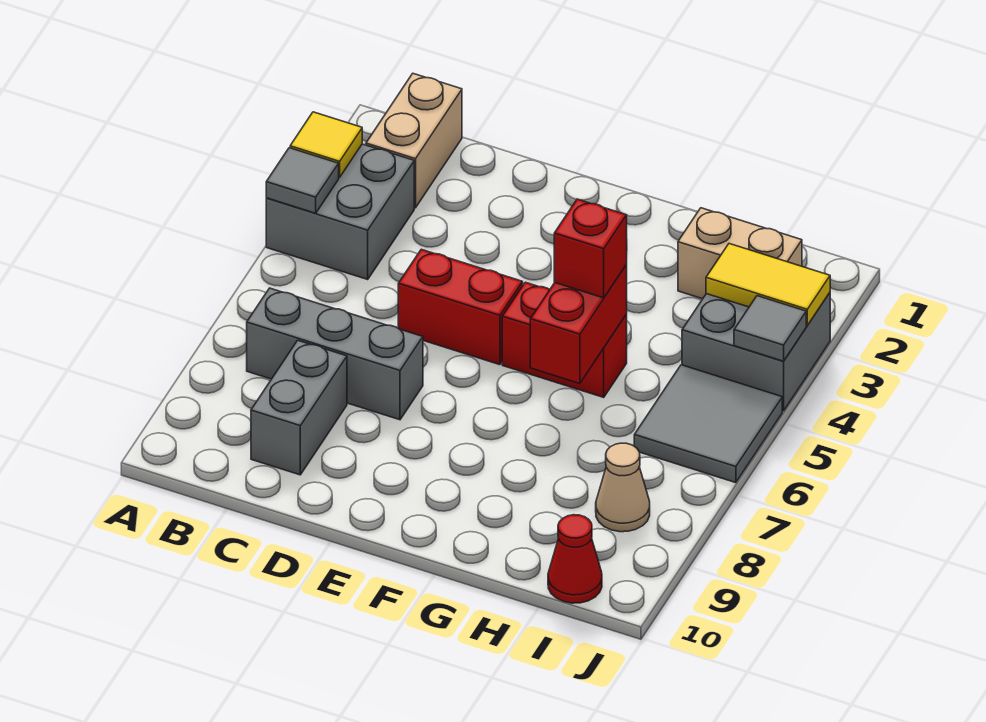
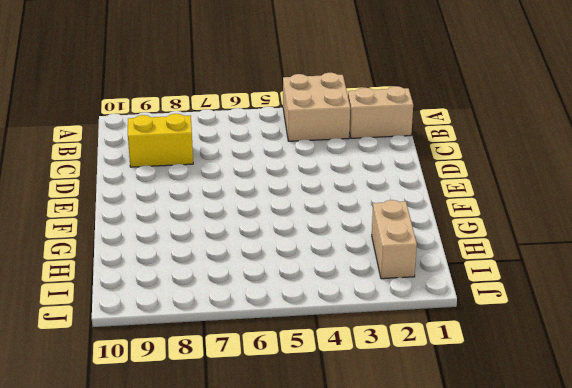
tan brick A3:B4 level 1 -> grey brick A3:B4 level 1
yellow brick C8:C9 level 1 -> grey brick C8:C9 level 1
none -> grey brick B7:D7 level 1
none -> red brick D5:E5 level 1
none -> red brick F5:G5 level 1

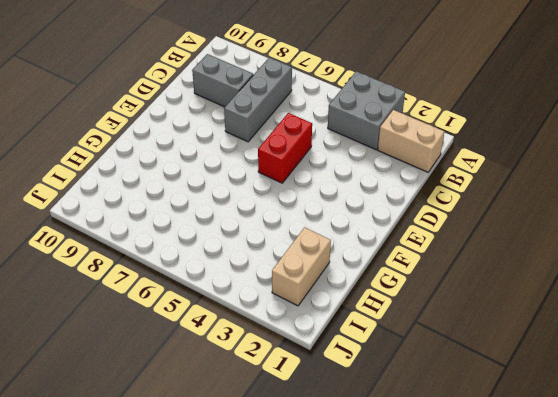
none -> red brick F5:G5 level 1
none -> grey brick I3:J4 level 1
none -> grey tile I5:J6 level 1

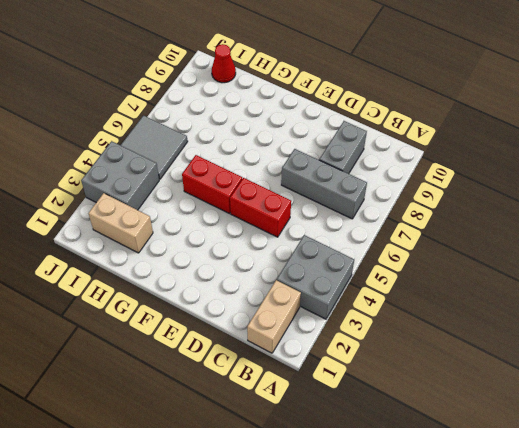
none -> tan cone I8 level 1
none -> yellow tile A3 level 2
none -> grey tile A4 level 2

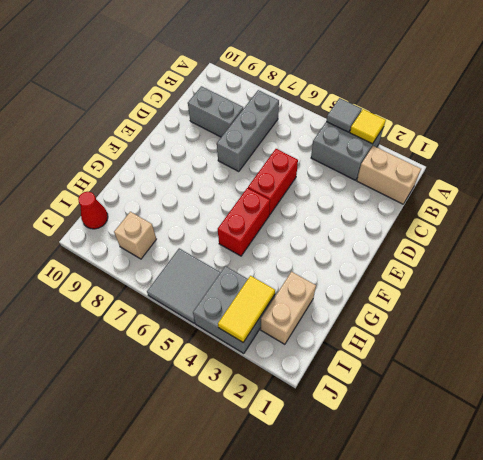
tan brick I8 level 1 -> tan cone I8 level 1
none -> red brick G5:G6 level 2
none -> grey tile J4 level 2
none -> red brick G5 level 3

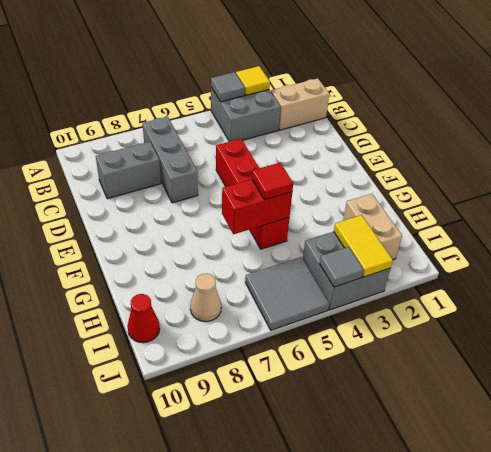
red tile G5 level 3 -> red brick G5 level 3

